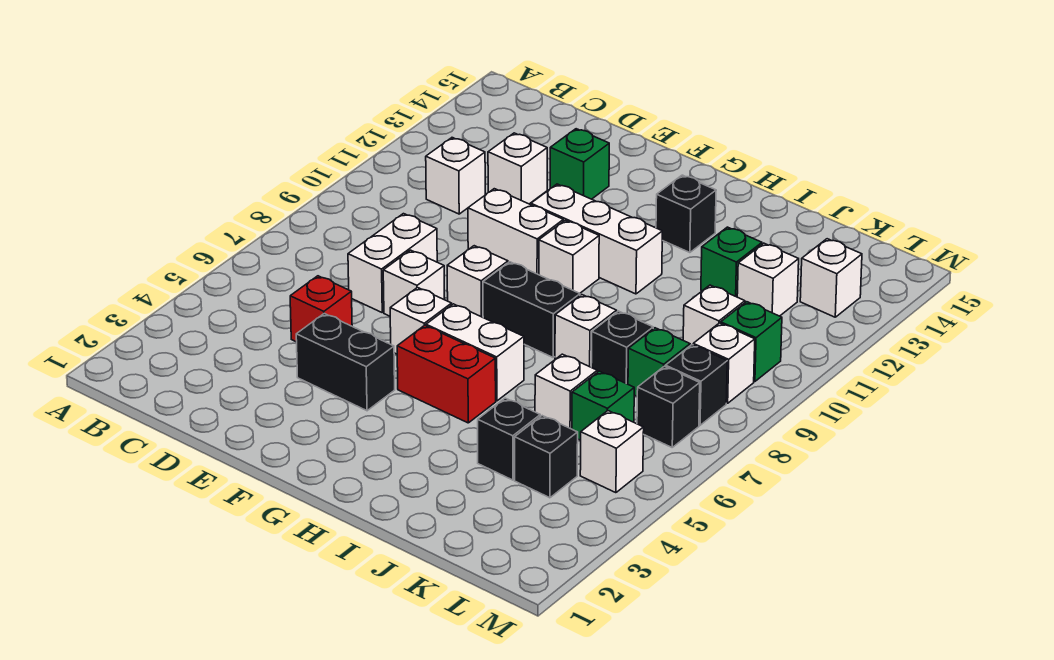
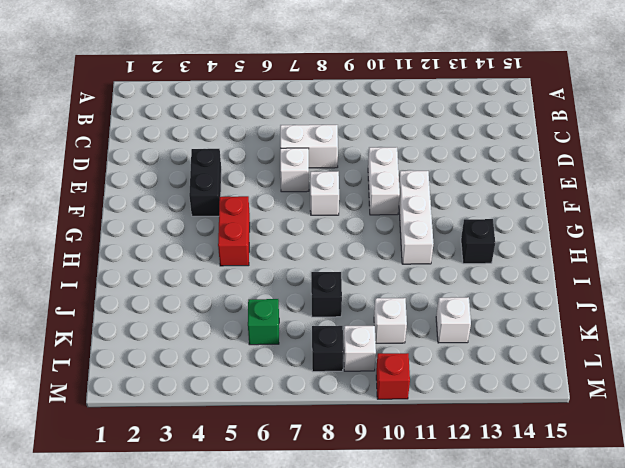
red brick M10 level 1 -> red brick D5 level 1
none -> white brick C11 level 1
none -> white brick D12 level 1
none -> green brick E13 level 1
none -> white brick F6 level 1

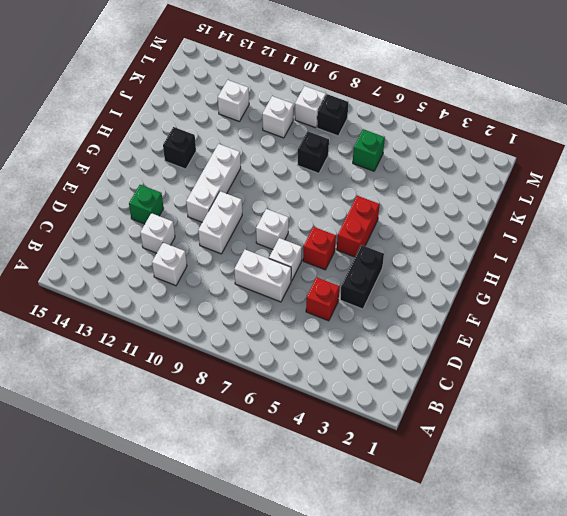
red brick F6 level 1 -> white brick F6 level 1
none -> white brick G6:H6 level 1
none -> black brick G8:H8 level 1
none -> white brick G10 level 1
none -> white brick I8 level 1

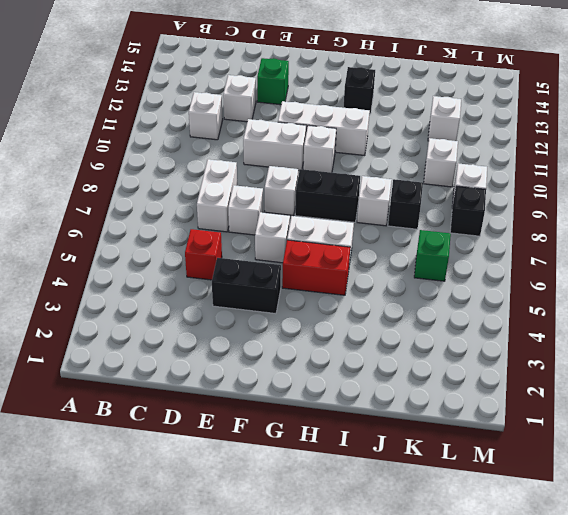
none -> black brick J4 level 1
none -> white brick J6 level 1
none -> green brick J12 level 1
none -> black brick K4 level 1

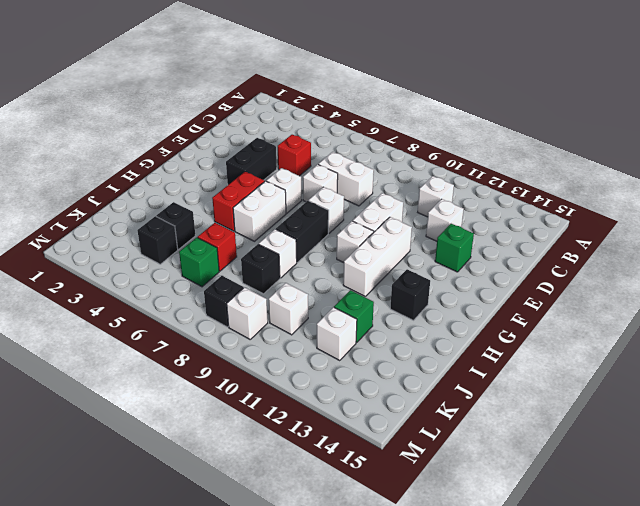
red brick J6 level 1 -> white brick J6 level 1
none -> green brick K8 level 1
none -> white brick L5 level 1
none -> black brick L7 level 1
none -> green brick L10 level 1

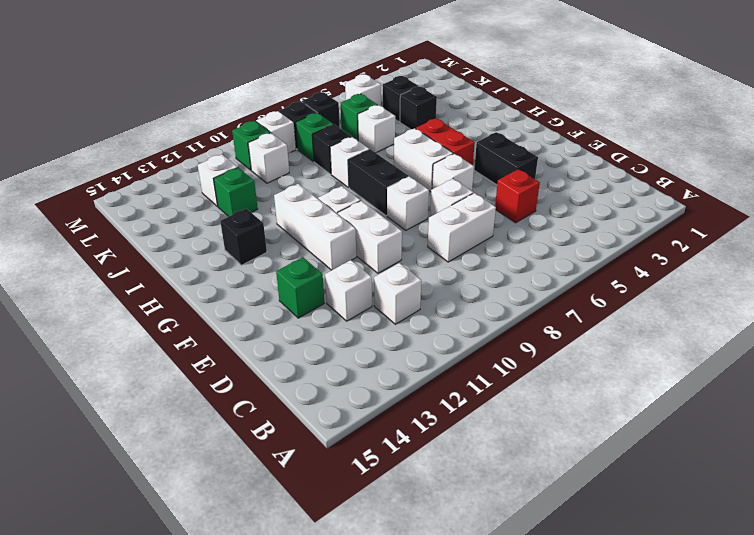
none -> white brick L13 level 1

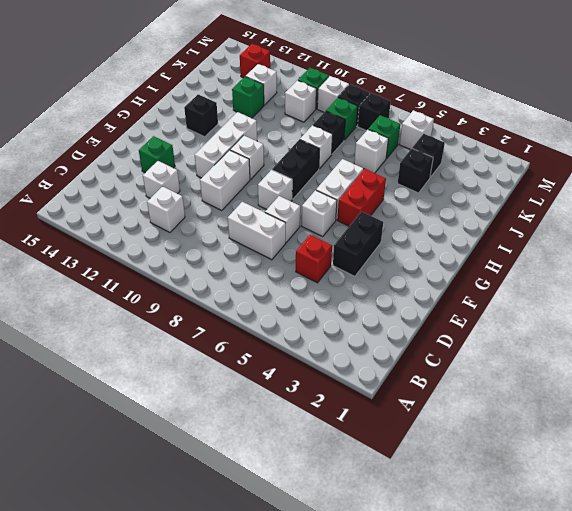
red brick L13 level 1 -> white brick L13 level 1

